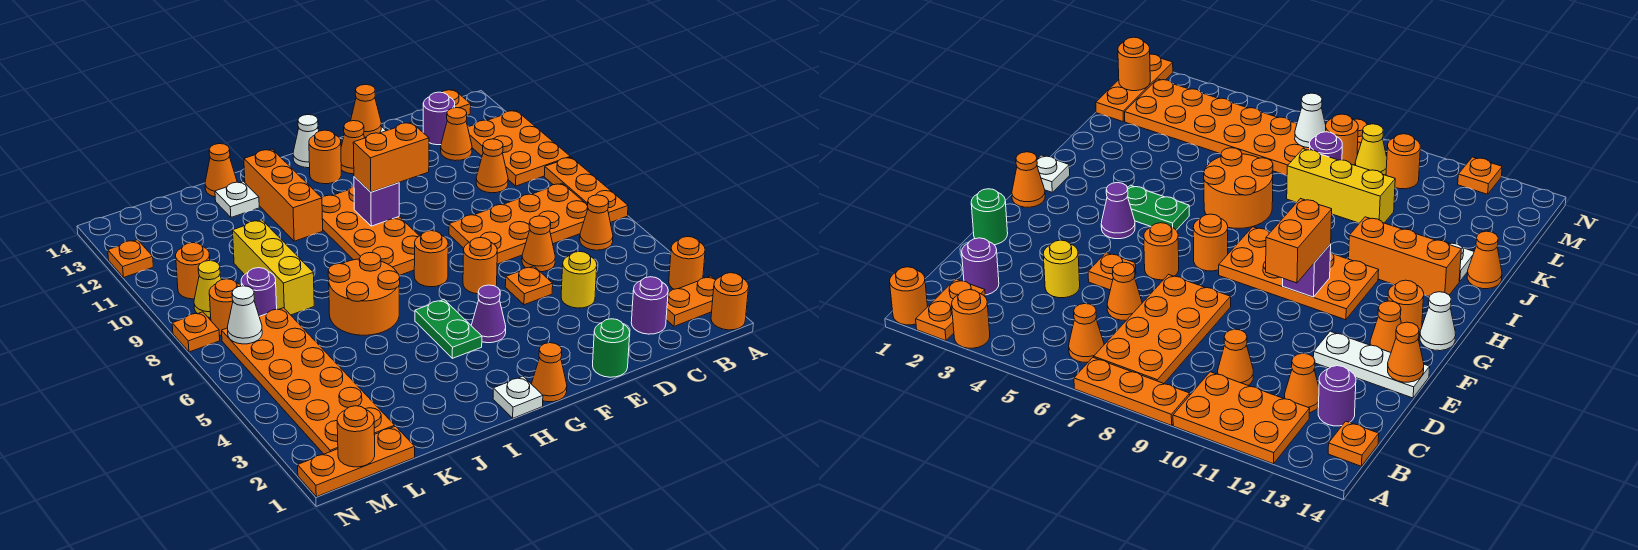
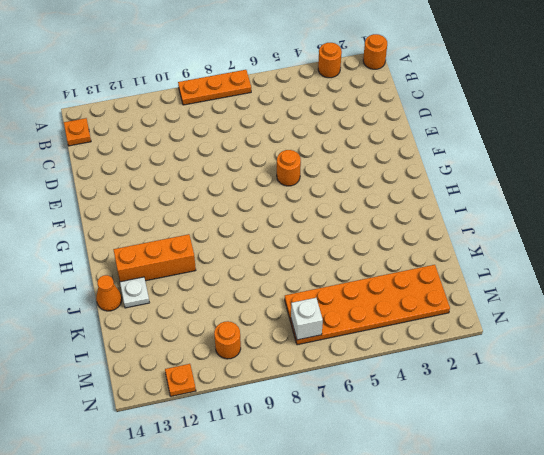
white brick M7 level 2 -> white cone M7 level 2
none -> orange plate A2:B2 level 1
none -> orange plate A10:B12 level 1
none -> orange cone B6 level 1
none -> orange plate B7:E8 level 1

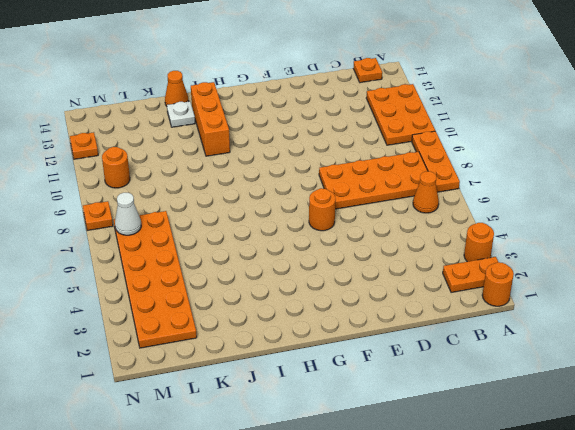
none -> purple round brick C2 level 1
none -> orange cone C10 level 1
none -> orange cone C12 level 1
none -> purple round brick C13 level 1

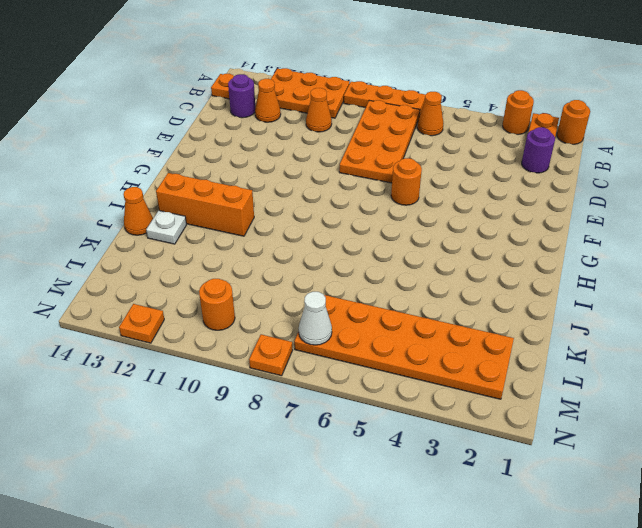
none -> yellow round brick D4 level 1
none -> orange cone D6 level 1
none -> green round brick E1 level 1
none -> orange plate E5 level 1

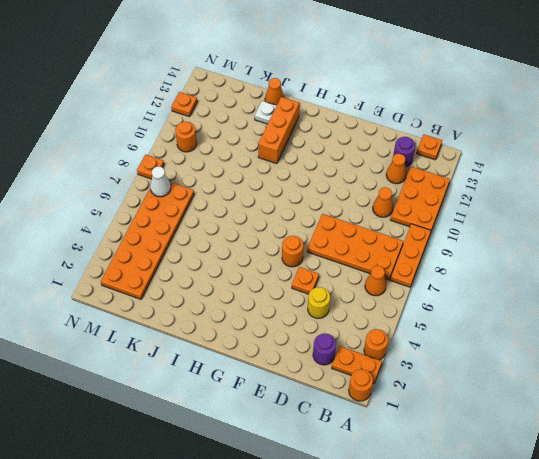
none -> orange cone D6 level 1
none -> green round brick E1 level 1
none -> white plate E12:E14 level 1
none -> orange cone F13 level 1

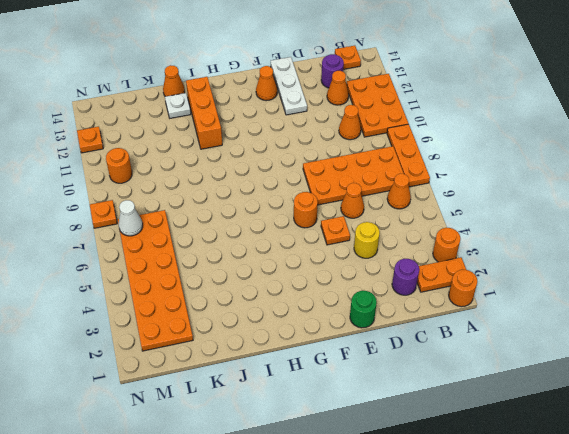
none -> orange cone G1 level 1
none -> purple cone G4 level 1
none -> orange round brick G7 level 1
none -> orange plate G8:H11 level 1

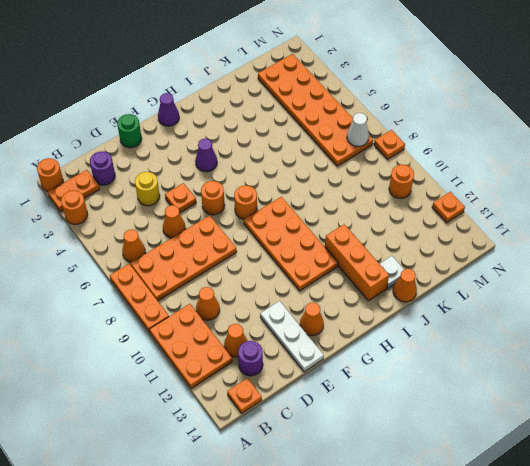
purple cone G1 level 1 -> orange cone G1 level 1
none -> orange round brick G13 level 1
none -> white cone G14 level 1
none -> white plate H1 level 1
none -> green plate H4:H5 level 1

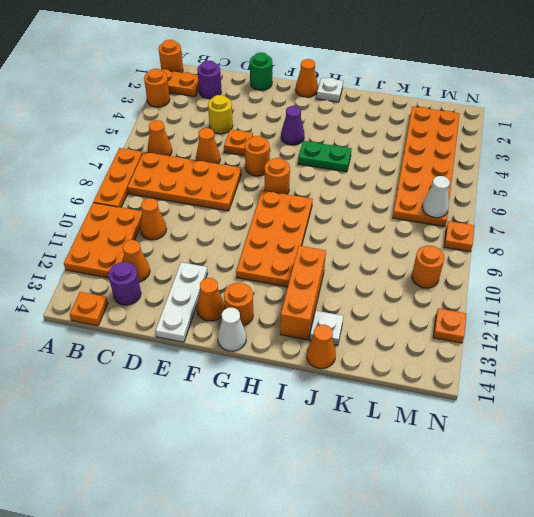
green plate H5:I5 level 1 -> green plate H4:H5 level 1
none -> orange round brick I6:J7 level 1
none -> yellow brick K8:K10 level 1
none -> orange plate L1:N1 level 1
none -> purple round brick L8 level 1

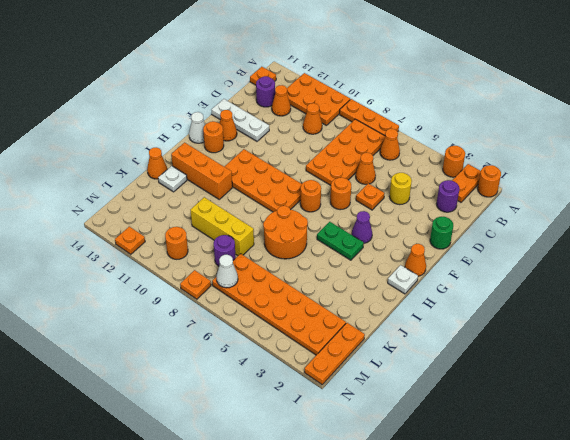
none -> orange round brick M8 level 1
none -> yellow cone M9 level 1
none -> orange cone E14 level 2
none -> purple brick G10 level 2

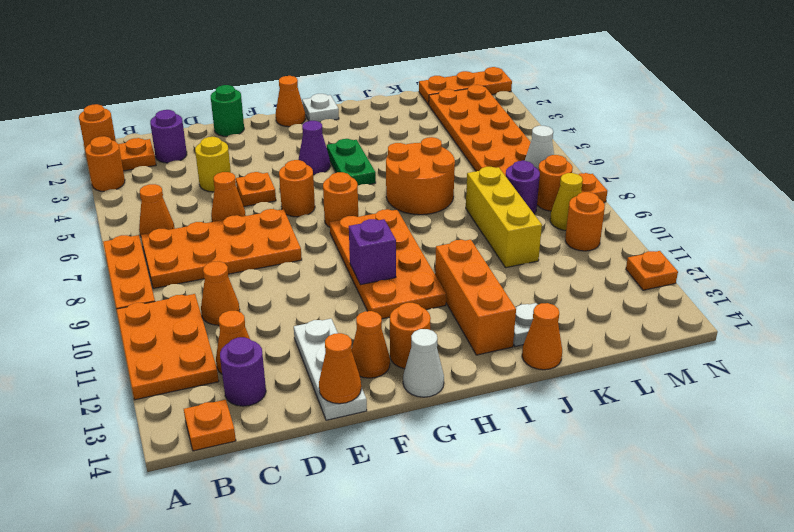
none -> orange round brick M1 level 2
none -> orange brick F10:G10 level 3

